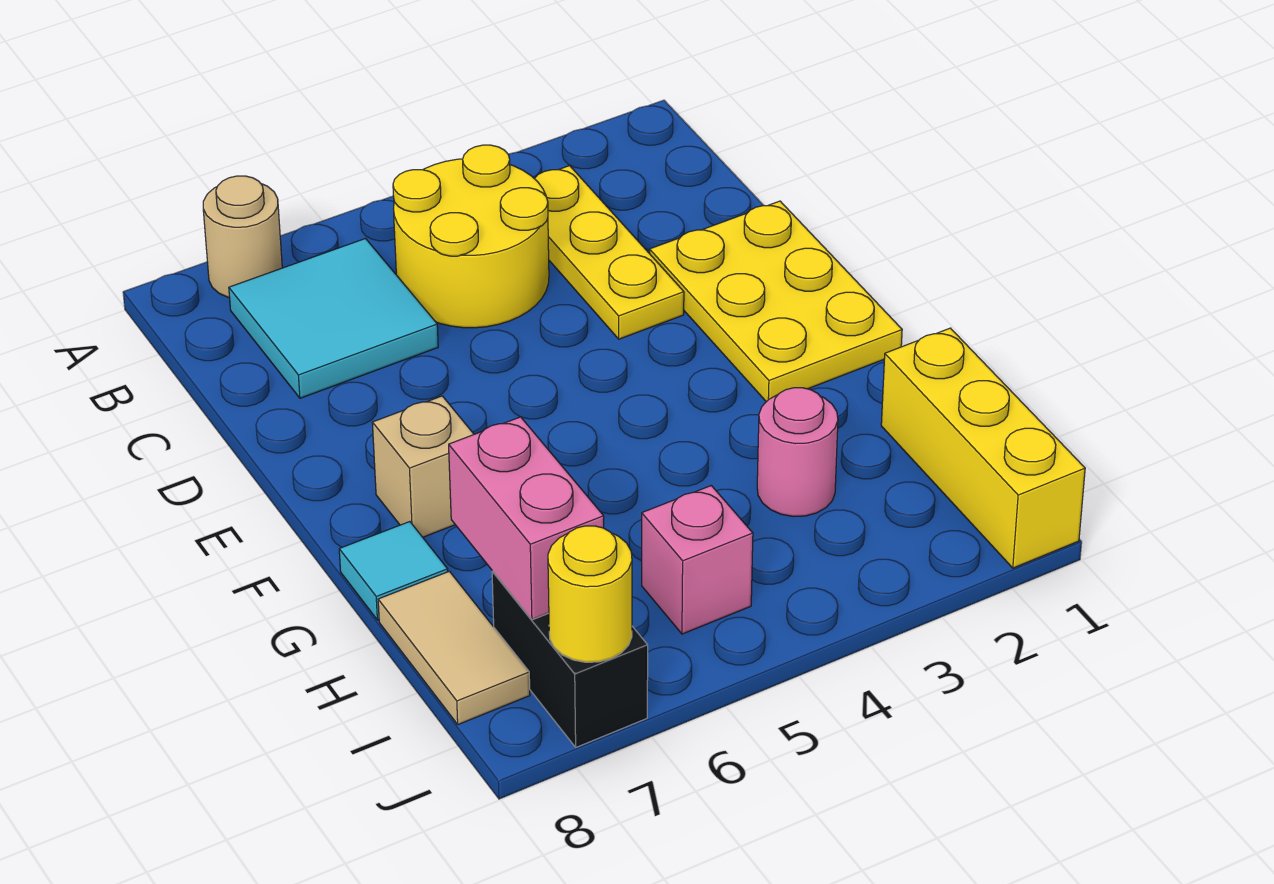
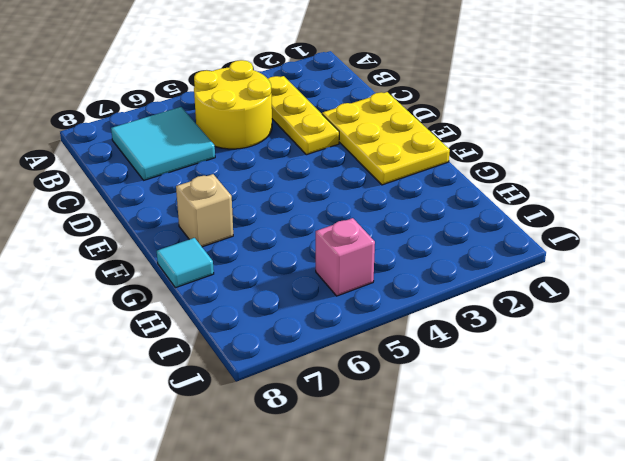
none -> tan round brick A7 level 1
none -> yellow brick H1:J1 level 1
none -> pink round brick H3 level 1

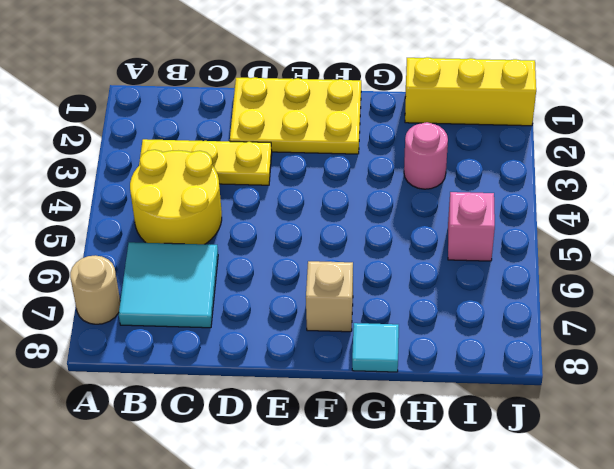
none -> tan tile H8:I8 level 1
none -> black brick I7:J7 level 1
none -> pink brick H7:I7 level 2

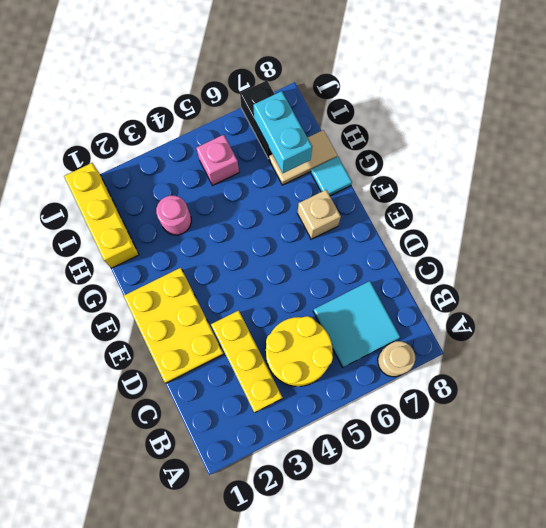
tan tile H7:H8 level 1 -> tan tile H8:I8 level 1
cyan brick H7:I7 level 2 -> pink brick H7:I7 level 2
none -> yellow round brick J7 level 2

